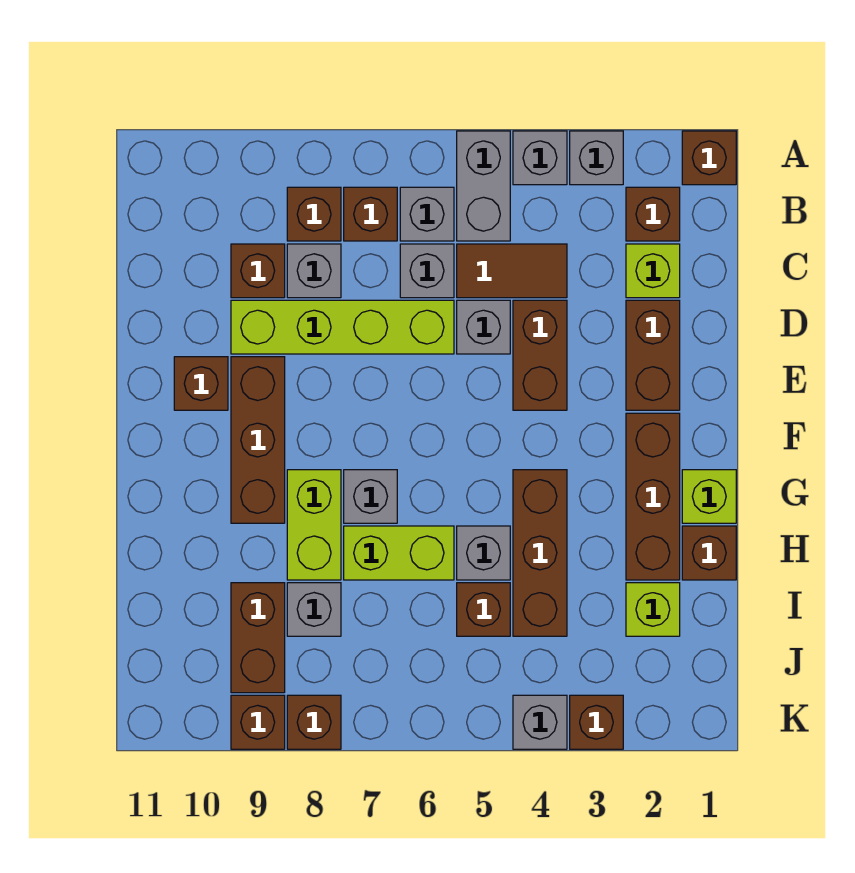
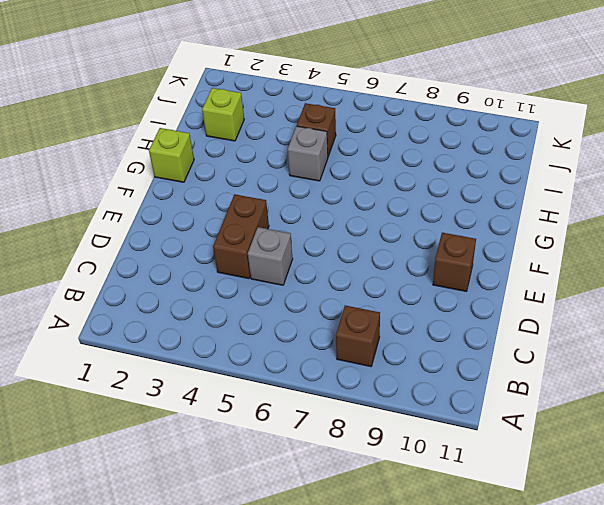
none -> brown brick A1 level 1
none -> grey brick A3 level 1
none -> grey brick A4 level 1
none -> grey brick A5:B5 level 1

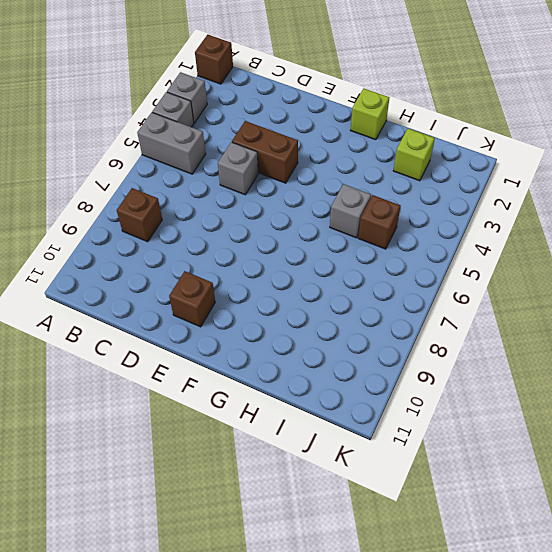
none -> brown brick B2 level 1
none -> grey brick B6 level 1
none -> brown brick B7 level 1
none -> lime brick C2 level 1

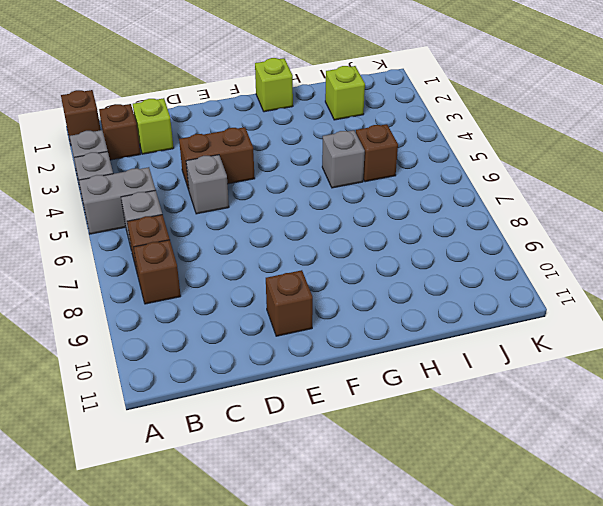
none -> brown tile C4:C5 level 1
none -> grey brick C6 level 1
none -> grey brick C8 level 1
none -> brown brick C9 level 1

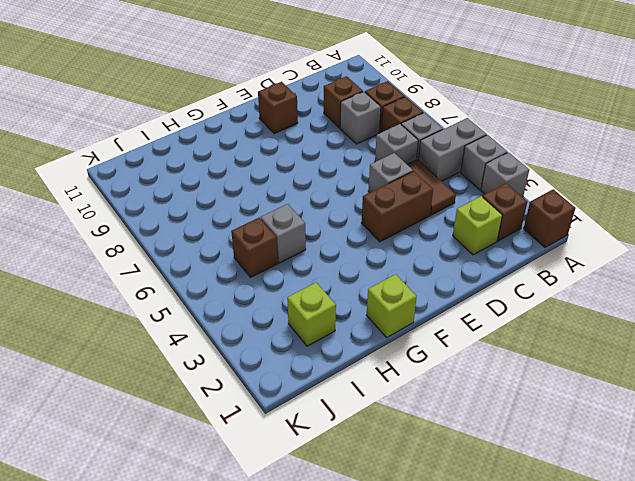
none -> brown brick D2:E2 level 1
none -> lime brick D6:D9 level 1
none -> brown brick E9:G9 level 1
none -> brown brick F2:H2 level 1

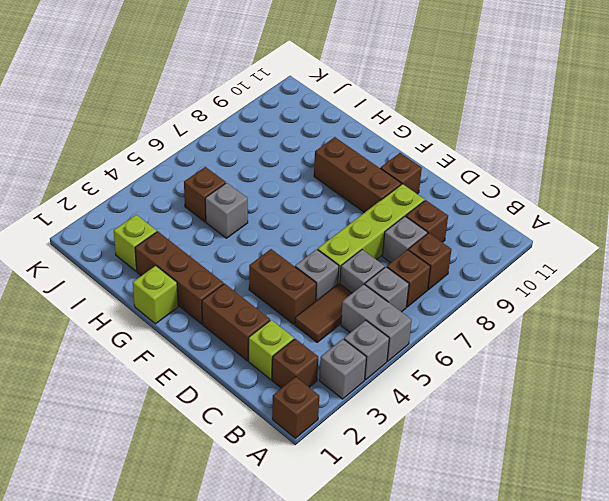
none -> brown brick G4:I4 level 1
none -> grey brick G7 level 1
none -> lime brick G8:H8 level 1
none -> brown brick H1 level 1

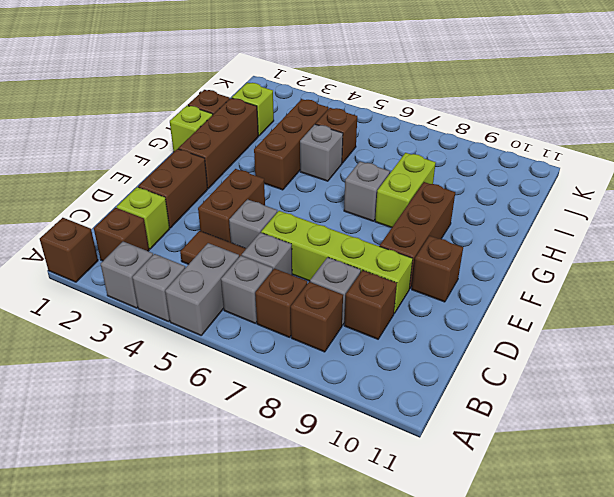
none -> lime brick H6:H7 level 1
none -> grey brick I8 level 1
none -> brown brick I9:J9 level 1
none -> brown brick K3 level 1

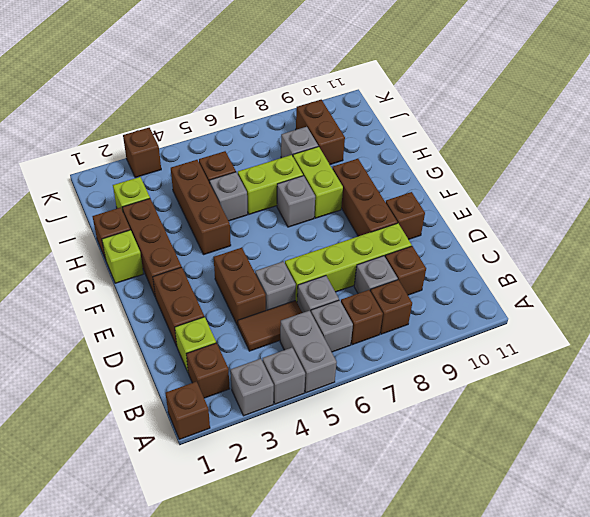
none -> grey brick K4 level 1
none -> brown brick K8 level 1
none -> brown brick K9 level 1

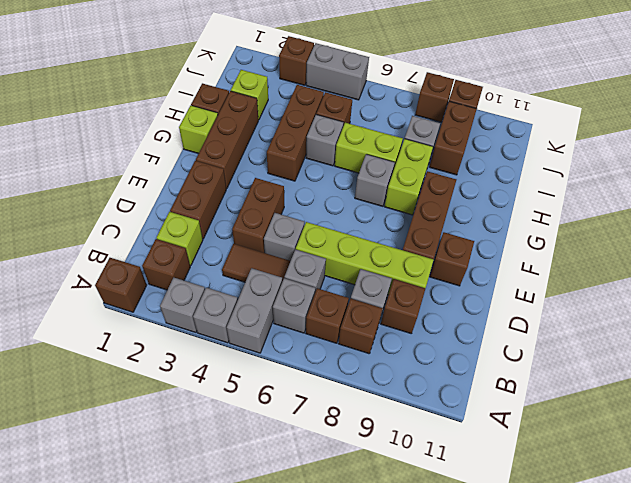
grey brick K4:K5 level 1 -> grey brick K4 level 1

